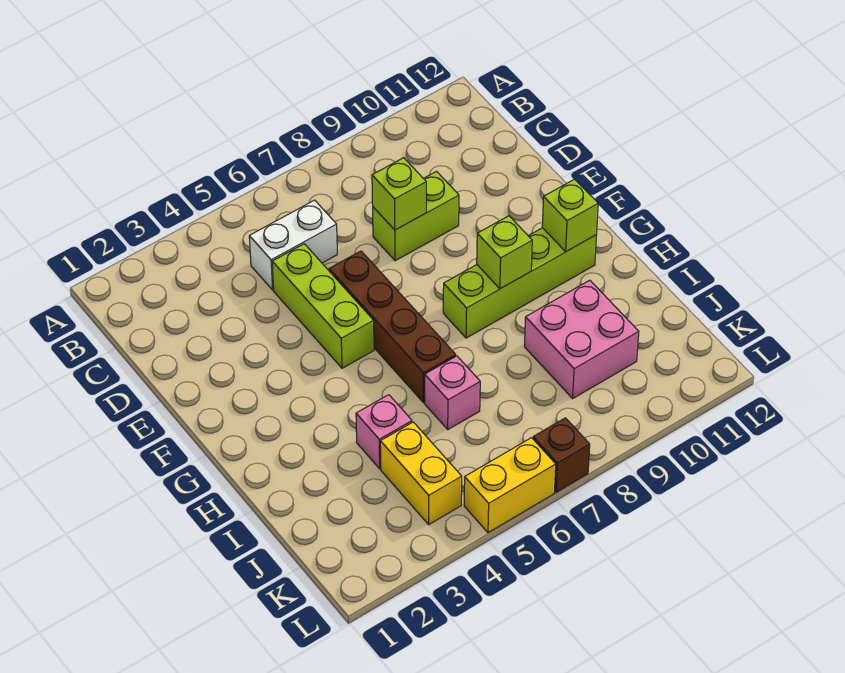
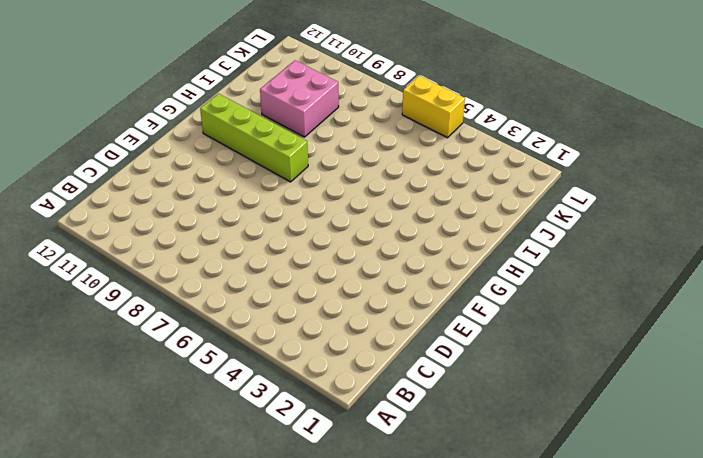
none -> white brick C5:C6 level 1
none -> lime brick D5:F5 level 1
none -> lime brick D8:D9 level 1

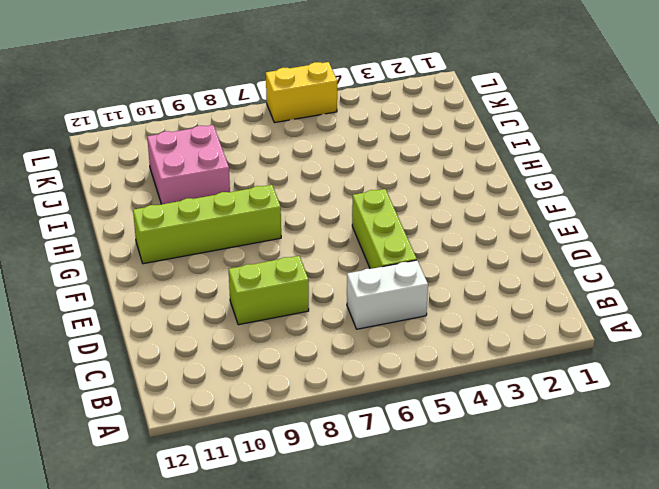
none -> brown brick E6:H6 level 1
none -> pink brick I4 level 1
none -> pink brick I6 level 1

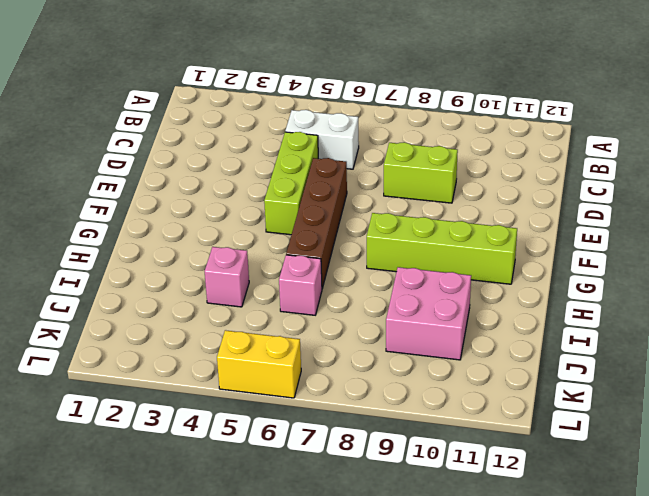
none -> yellow brick J4:K4 level 1
none -> brown brick L7 level 1
none -> lime brick D8 level 2

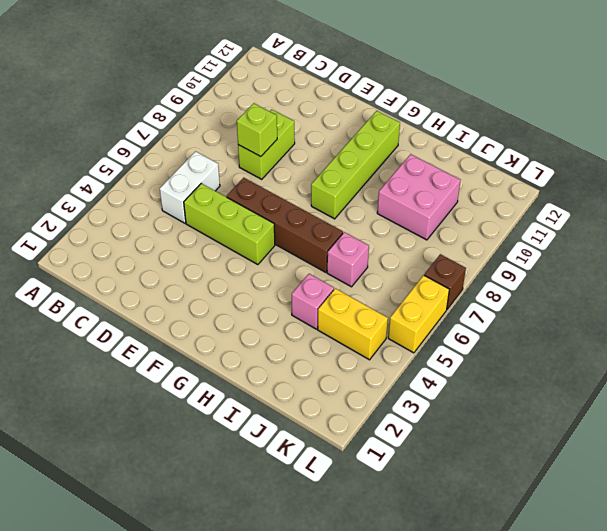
none -> lime brick G9 level 2
none -> lime brick G11 level 2

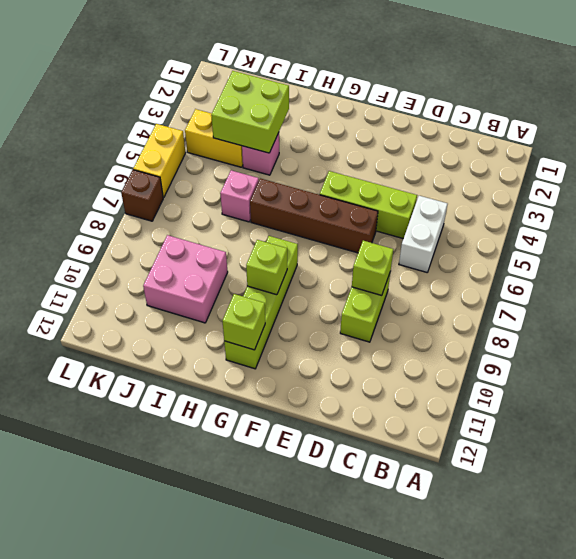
lime brick I3:J4 level 2 -> none

